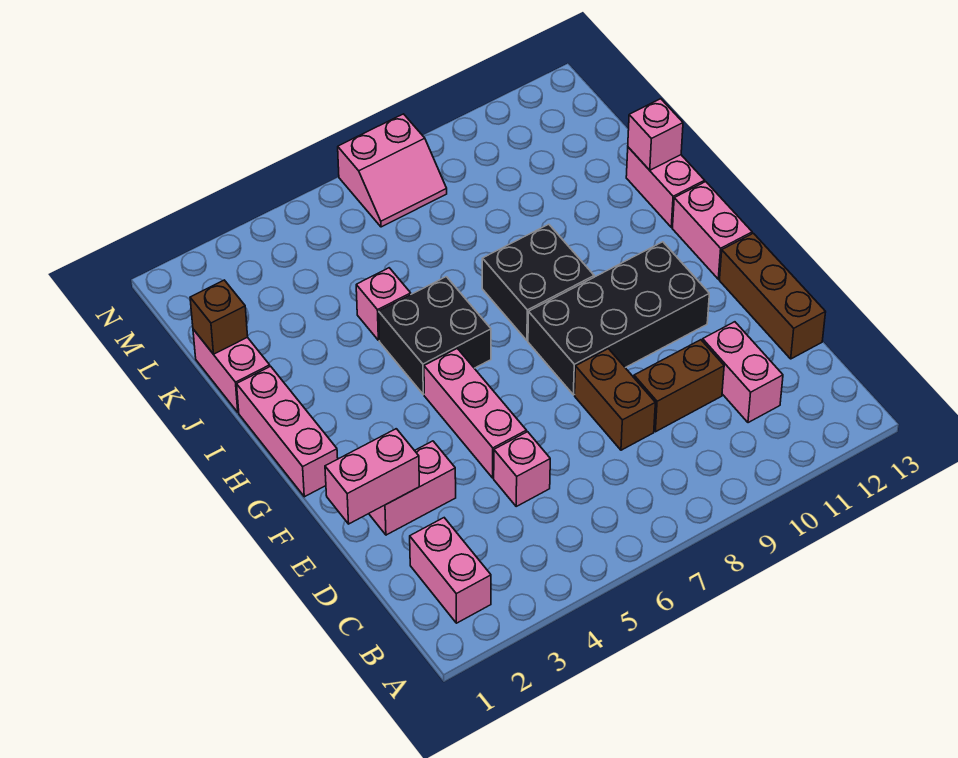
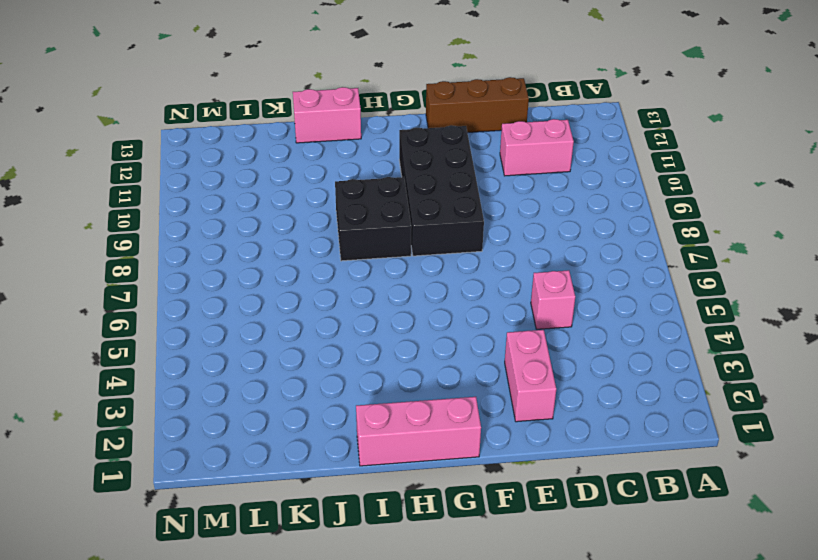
none -> pink brick B2:C2 level 1
none -> brown brick D8:E8 level 1
none -> brown brick D9:D10 level 1

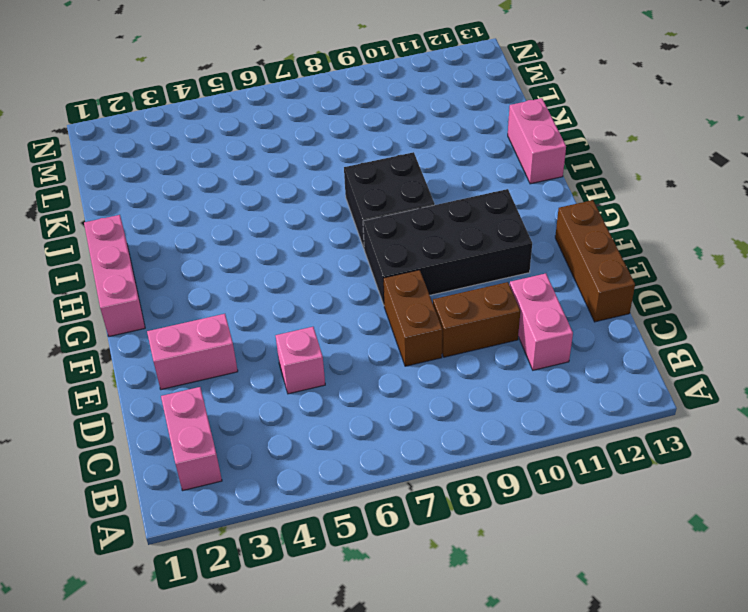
none -> pink brick E5:G5 level 1
none -> pink brick G13:H13 level 1
none -> black brick H5:I6 level 1

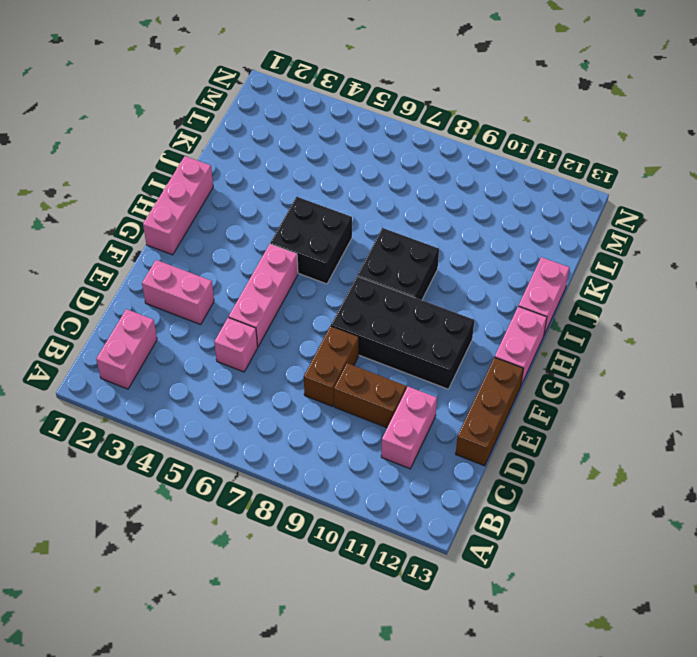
none -> pink brick J1:K1 level 1
none -> pink brick J5 level 1
none -> pink slope M7:N8 level 1 top N

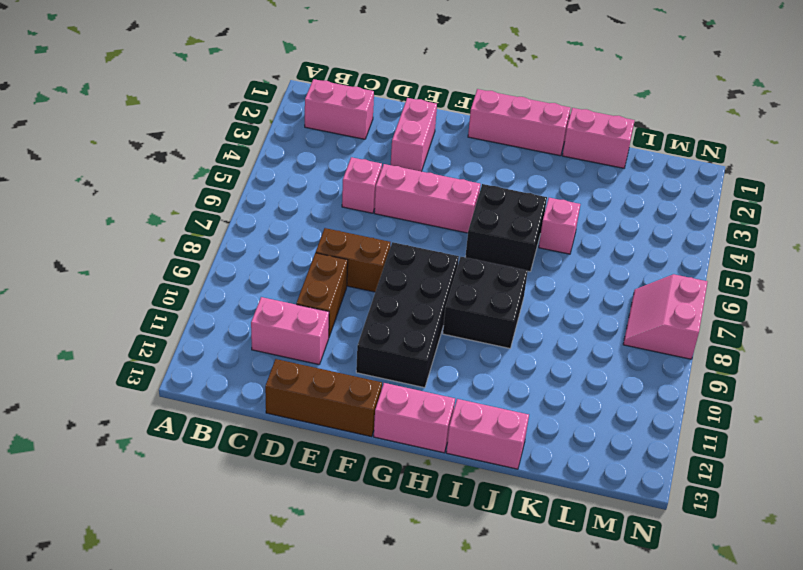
none -> pink brick E1:E2 level 2
none -> pink brick J13 level 2
none -> brown brick K1 level 2

